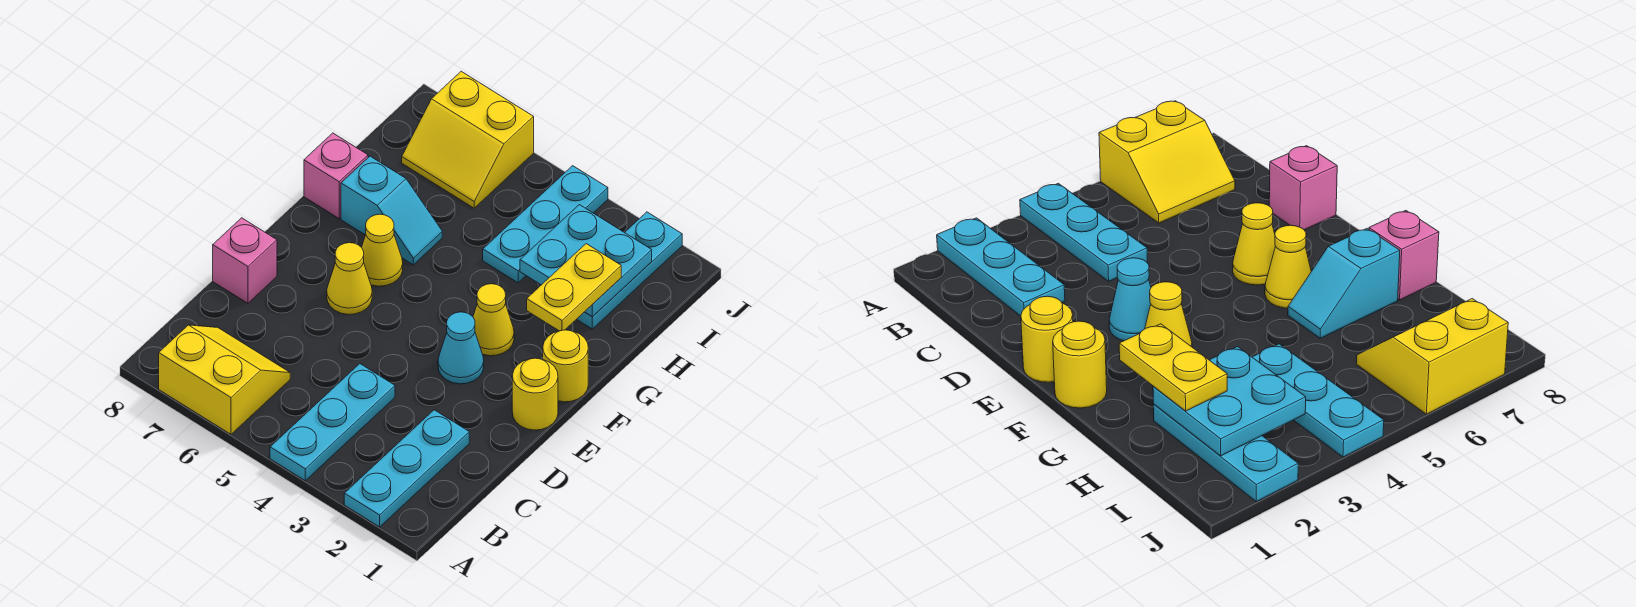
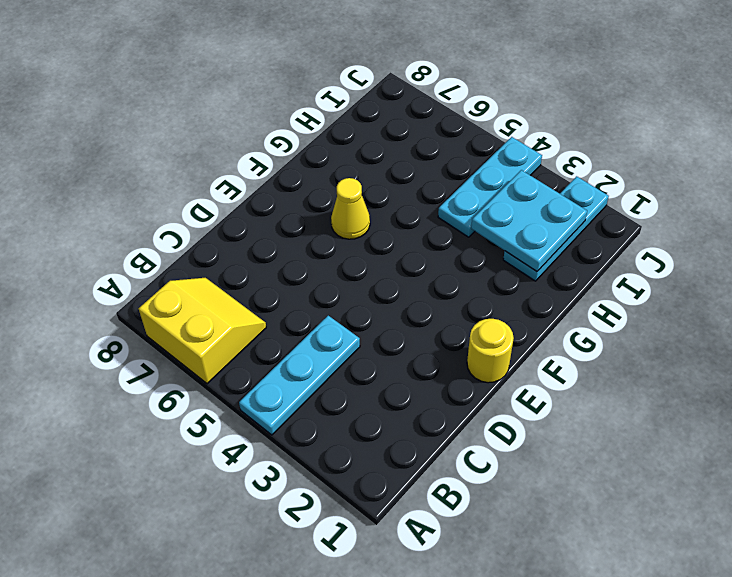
none -> cyan plate A2:C2 level 1
none -> pink brick D8 level 1
none -> cyan cone E3 level 1

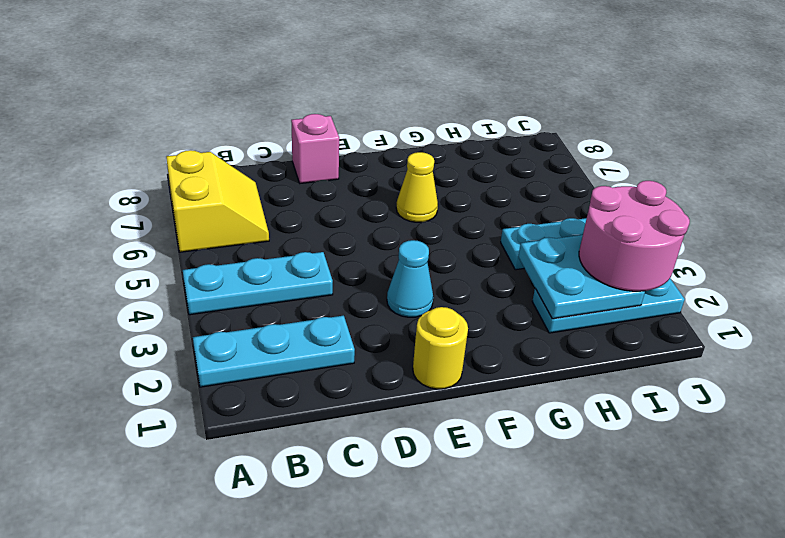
pink round brick I2:J3 level 3 -> none
none -> yellow cone E6 level 1
none -> yellow round brick F1 level 1
none -> yellow cone F3 level 1

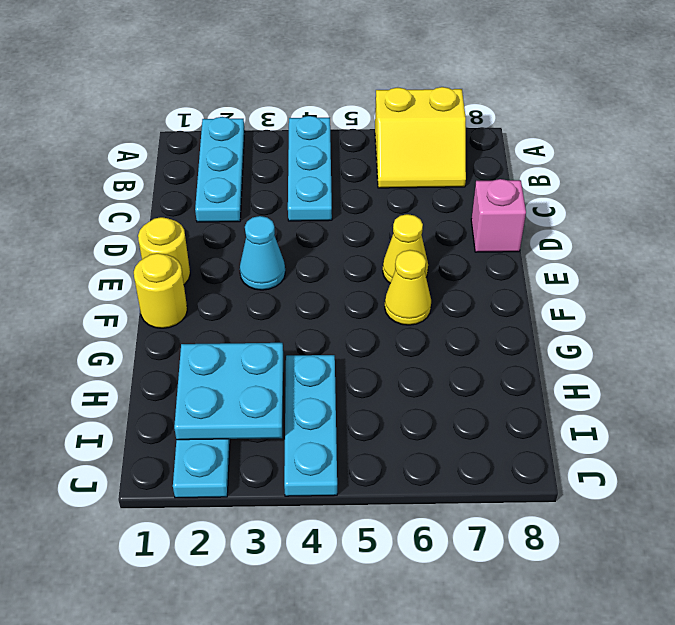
none -> yellow cone F3 level 1
none -> cyan slope G6:G7 level 1 top 7
none -> pink brick G8 level 1

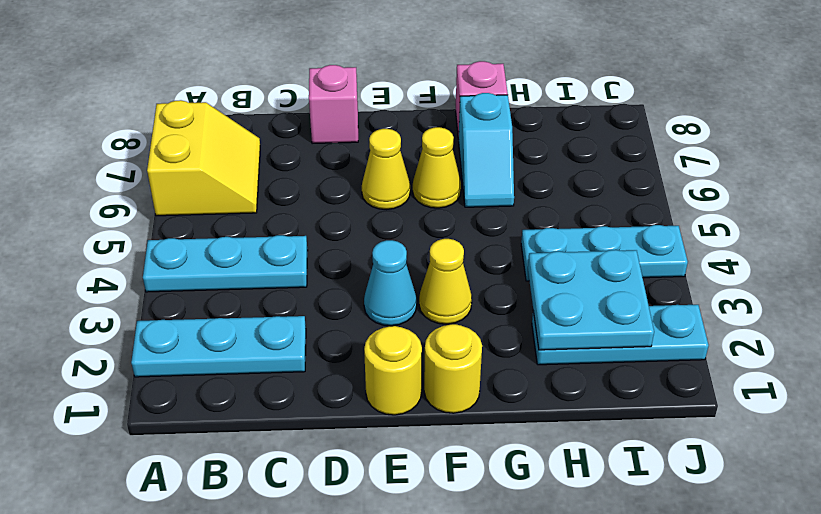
none -> yellow slope I6:J7 level 1 top J
none -> yellow plate G2:H2 level 3

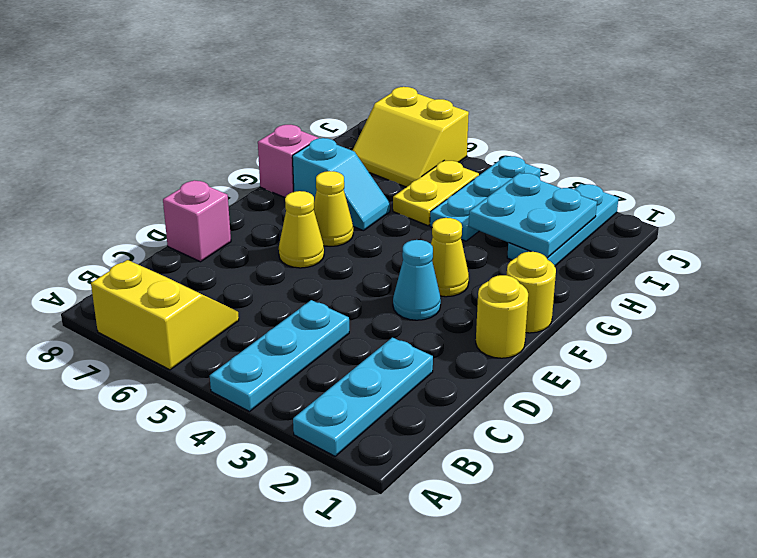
yellow plate H5:I5 level 1 -> yellow plate G2:H2 level 3

